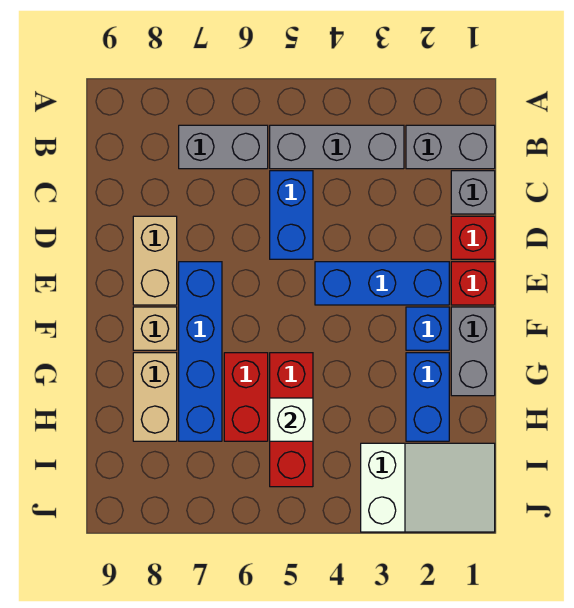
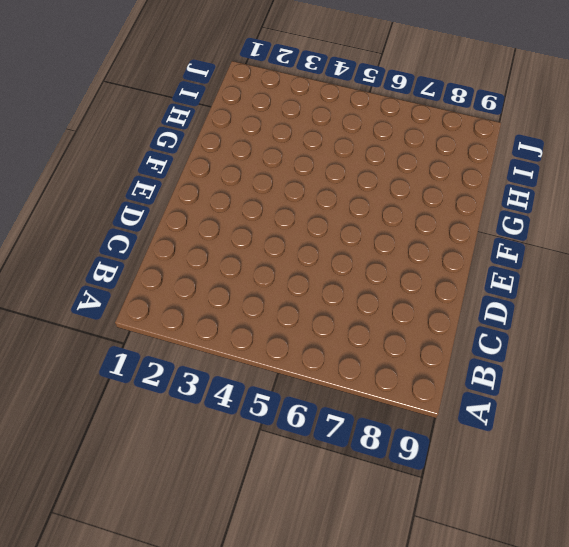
none -> grey brick B1:B2 level 1
none -> grey brick B3:B5 level 1
none -> grey brick B6:B7 level 1

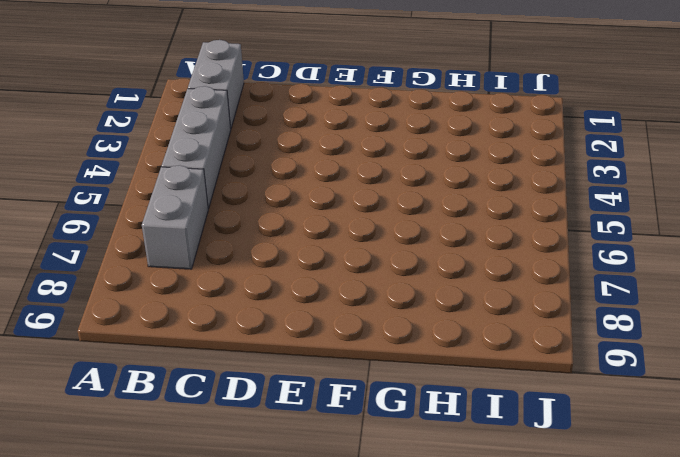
none -> grey brick C1 level 1
none -> blue brick C5:D5 level 1
none -> red brick D1 level 1

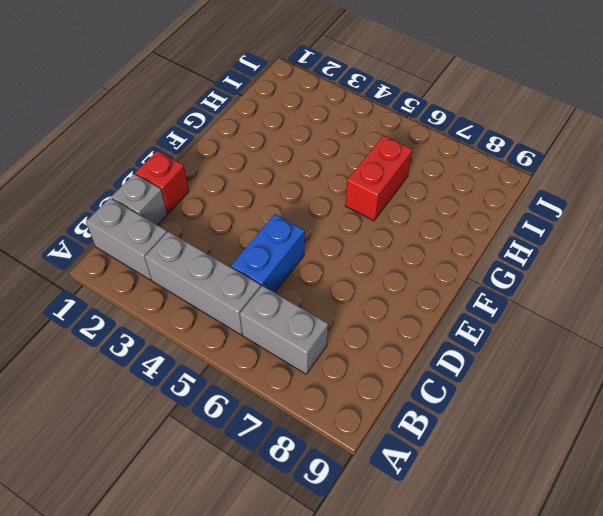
none -> tan brick D8:E8 level 1
none -> red brick E1 level 1
none -> blue brick E2:E4 level 1

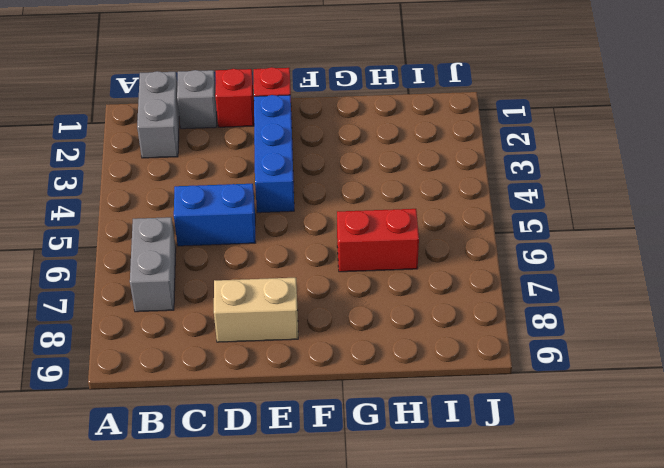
none -> grey brick B3:B5 level 1
none -> blue brick E7:H7 level 1
none -> grey brick F1:G1 level 1

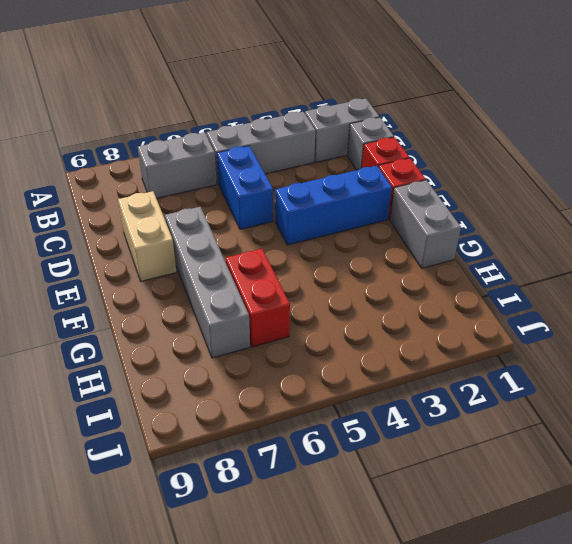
grey brick E7:H7 level 1 -> blue brick E7:H7 level 1
none -> blue brick F2 level 1
none -> tan brick F8 level 1
none -> blue brick G2:H2 level 1

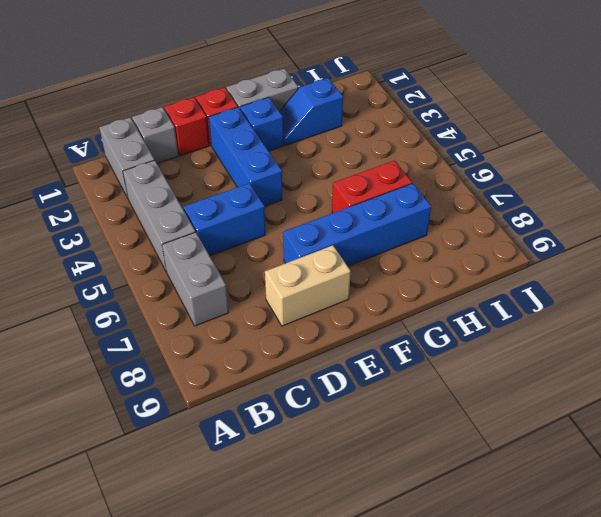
blue slope G2:H2 level 1 top H -> blue brick G2:H2 level 1
none -> tan brick F8 level 1
none -> red brick G5:I5 level 1
none -> tan brick G8:H8 level 1

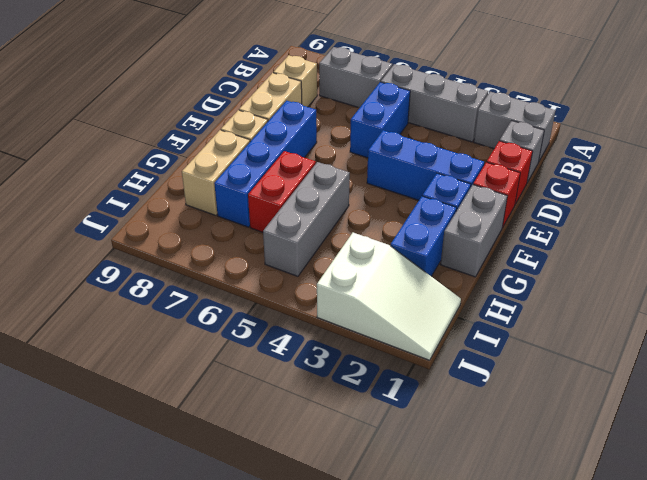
tan brick C8 level 1 -> none
grey brick G5:I5 level 1 -> red brick G5:I5 level 1
none -> white brick H5 level 2

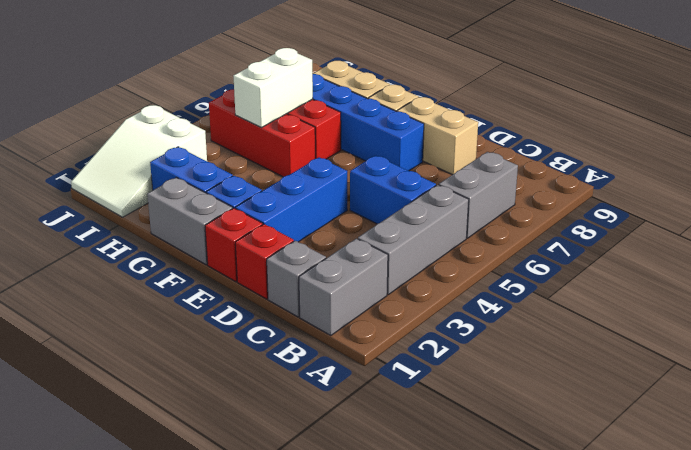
white brick H5:H6 level 2 -> white brick H5 level 2

